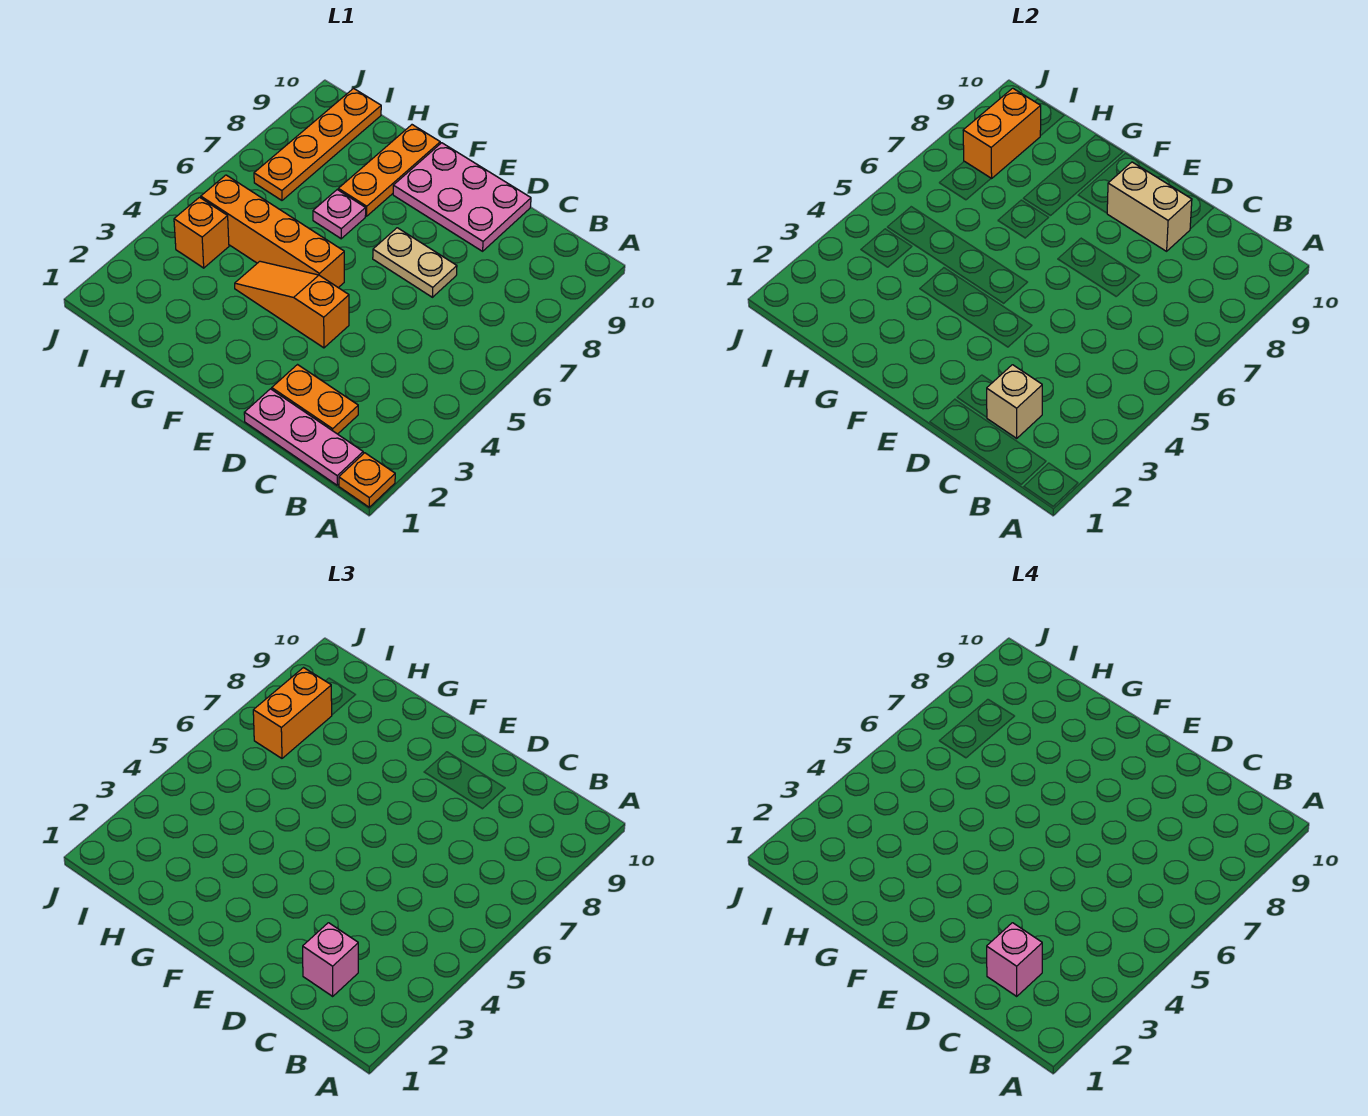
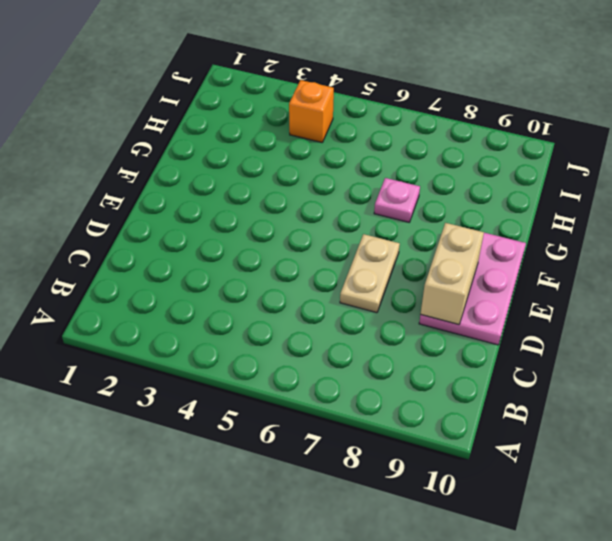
none -> orange plate A1 level 1
none -> pink plate B1:D1 level 1
none -> orange plate C2:D2 level 1

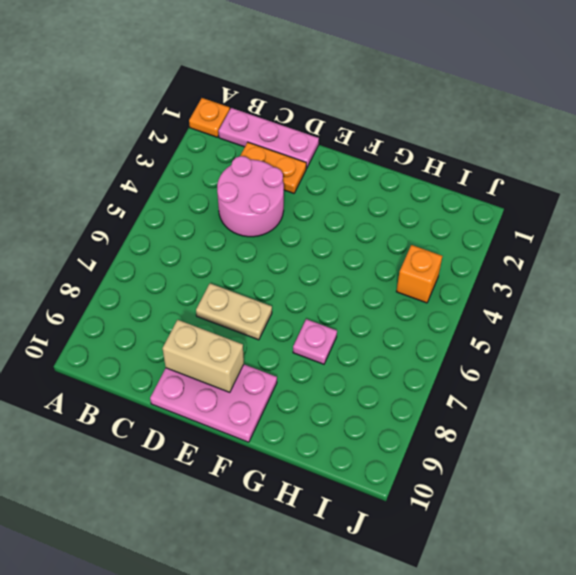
pink round brick C3:D4 level 1 -> none
none -> orange slope E4:G4 level 1 top E
none -> orange brick F5:I5 level 1
none -> orange plate G8:G10 level 1

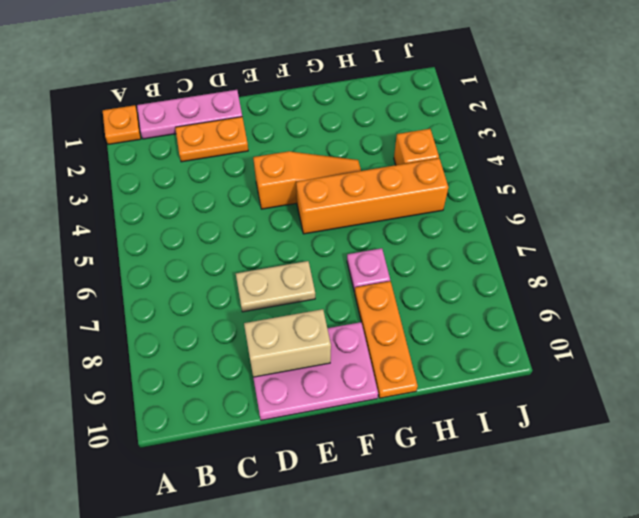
none -> orange plate I7:I10 level 1
none -> tan brick C2 level 2
none -> orange brick I8:I9 level 2

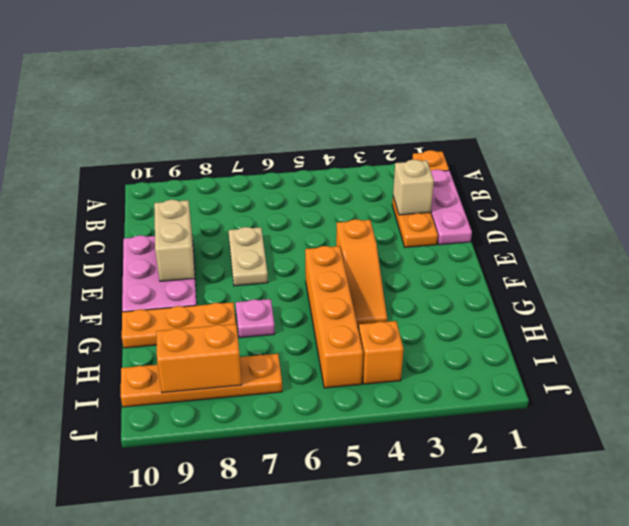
none -> pink brick C2 level 3
none -> orange brick I7:I8 level 3
none -> pink brick C2 level 4

